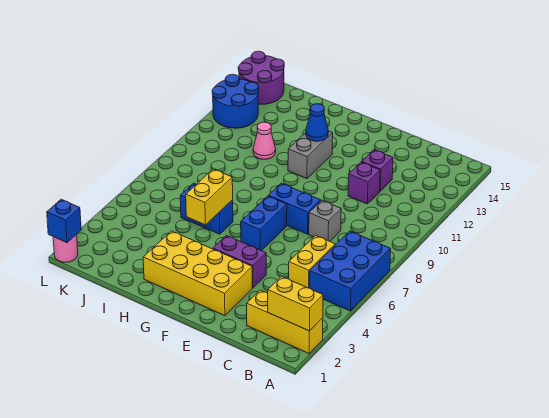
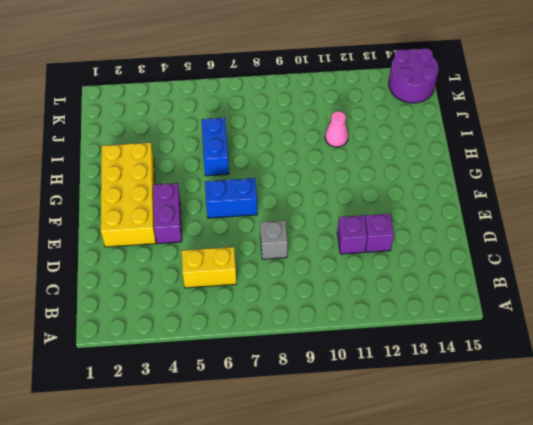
none -> yellow brick A2:C2 level 1
none -> blue brick A5:B7 level 1
none -> blue brick E8:F8 level 1

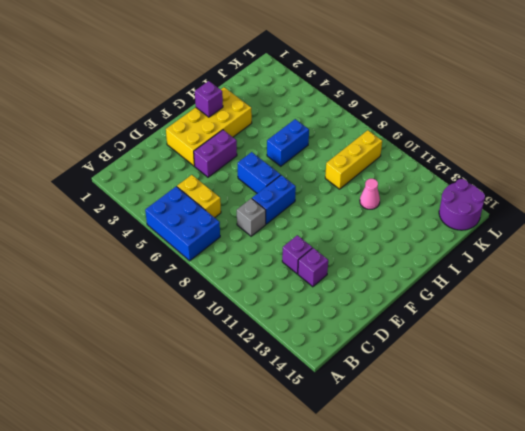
purple brick G2 level 2 -> none
yellow brick I9:K9 level 1 -> yellow brick A2:C2 level 1
none -> grey brick G11:G12 level 1
none -> blue round brick K12:L13 level 1
none -> pink round brick L1 level 1

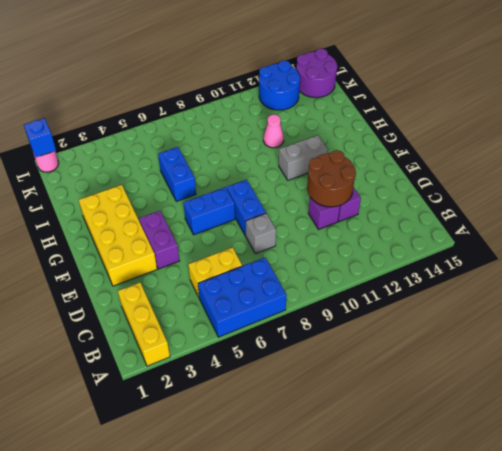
brown round brick D11:E12 level 2 -> none
none -> yellow brick A2:B2 level 2
none -> blue cone G12 level 2
none -> yellow brick H5:H6 level 2

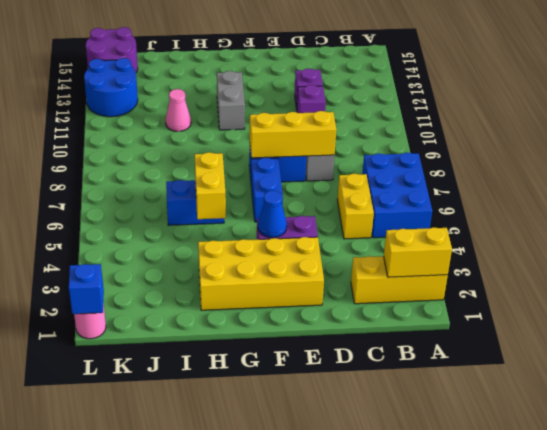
yellow brick D8:F8 level 2 -> none
blue cone F4 level 2 -> blue cone G12 level 2

